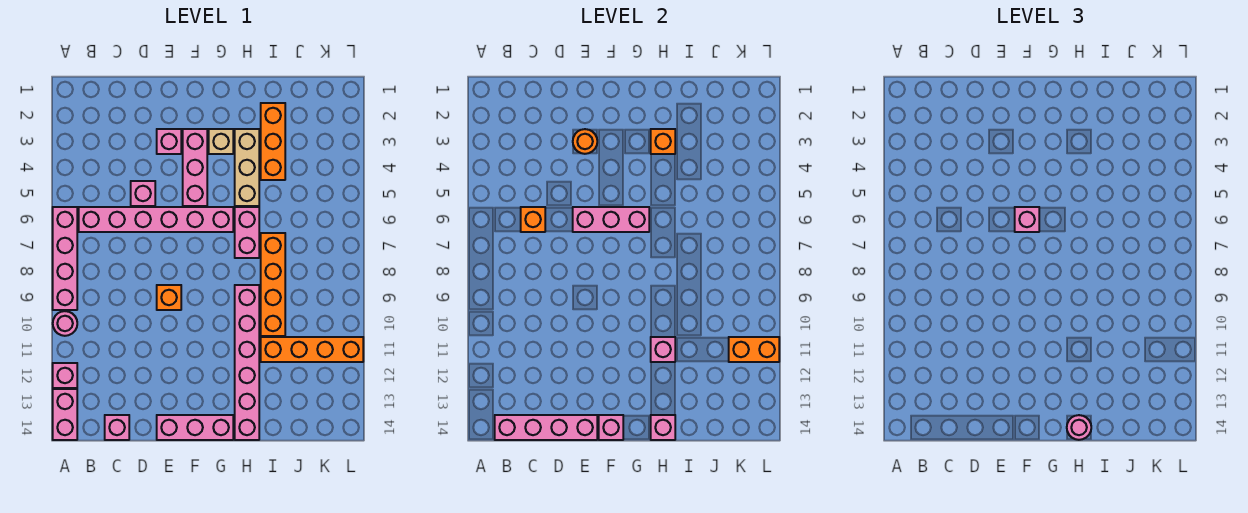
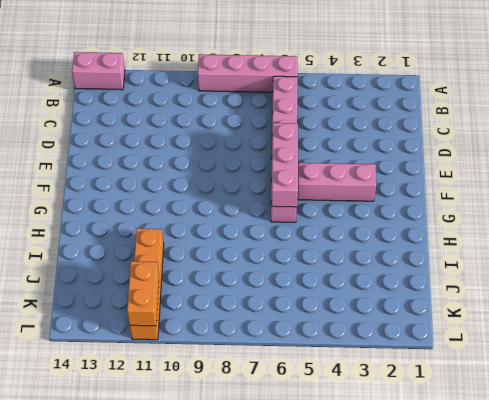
none -> pink round brick A10 level 1
none -> pink brick A12 level 1
none -> pink brick C14 level 1

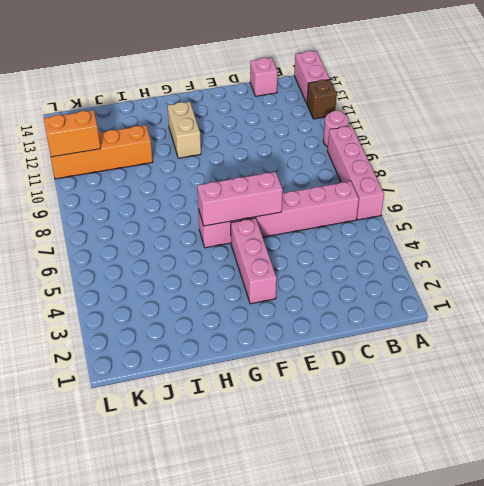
brown brick A12 level 1 -> pink brick A12 level 1
tan brick G11:G12 level 1 -> none
none -> pink brick D5 level 1
none -> pink brick E3 level 1
none -> orange brick E9 level 1

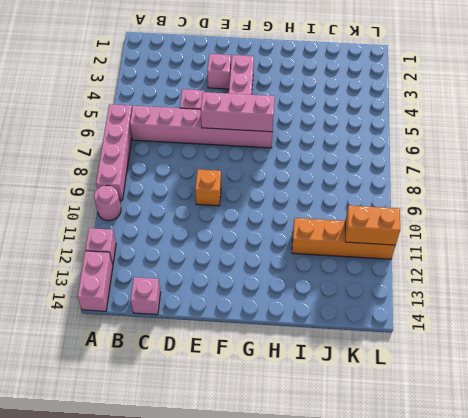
none -> pink brick E14:G14 level 1
none -> tan brick G3 level 1
none -> tan brick H3:H5 level 1

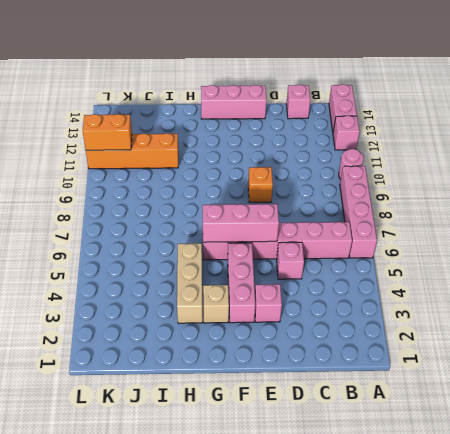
none -> pink brick H6:H7 level 1
none -> pink brick H9:H14 level 1
none -> orange brick I2:I4 level 1

